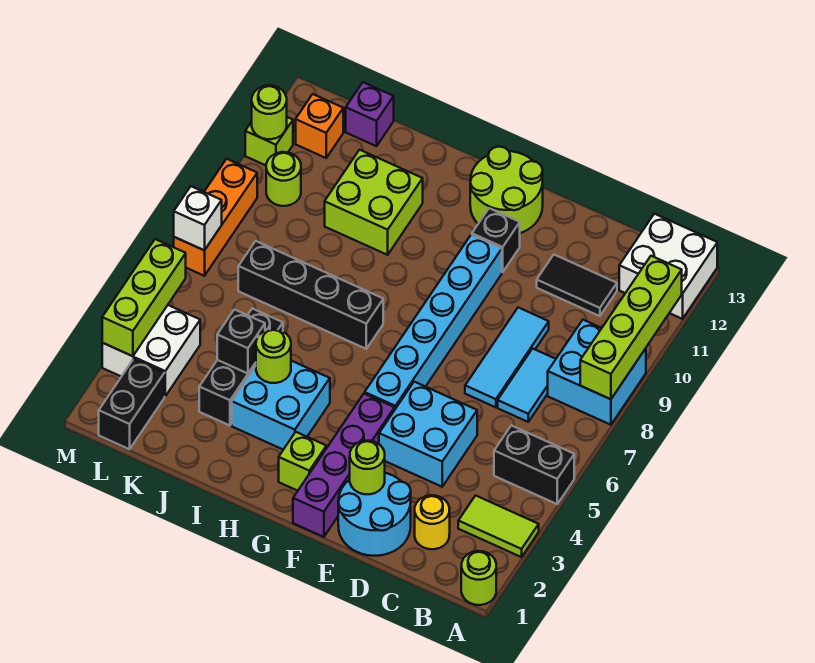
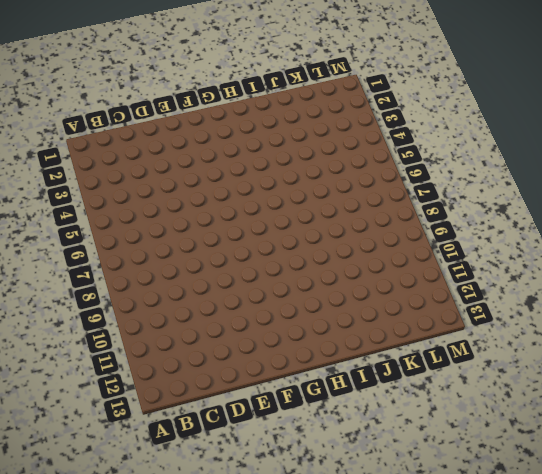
none -> lime round brick A1 level 1
none -> lime tile A3:B3 level 1
none -> black brick A5:B5 level 1
none -> cyan brick A8:B9 level 1

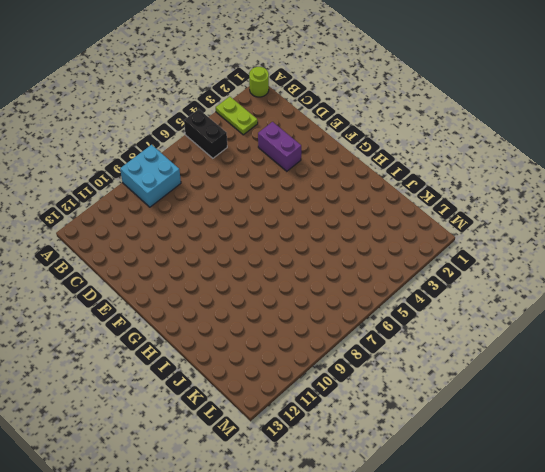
lime plate A3:B3 level 1 -> lime tile A3:B3 level 1
purple brick D3:E3 level 1 -> none
none -> white brick A12:B13 level 1
none -> yellow round brick C2 level 1
none -> cyan tile C7:C8 level 1
none -> black tile C11:D11 level 1

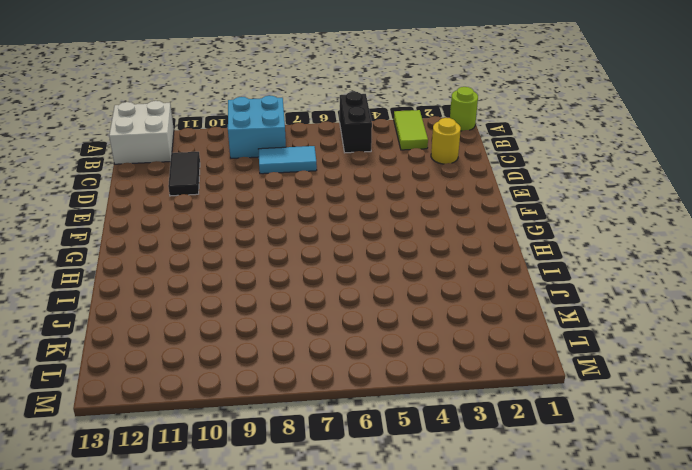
none -> cyan round brick D1:E2 level 1
none -> cyan brick D4:E5 level 1
none -> cyan tile D7:D9 level 1
none -> purple brick F1:F4 level 1

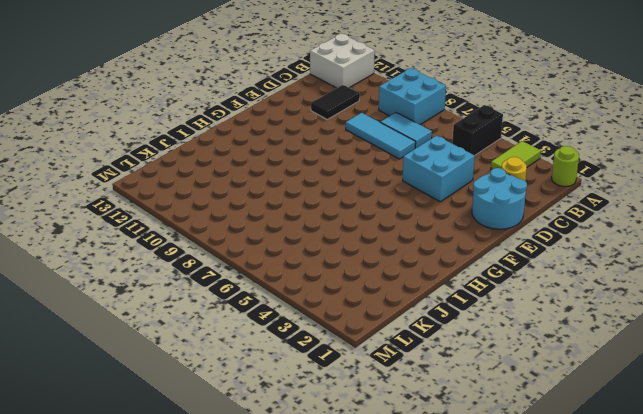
none -> purple brick F1:F4 level 1
none -> cyan brick F5:F10 level 1
none -> black brick F11 level 1
none -> lime round brick F12:G13 level 1

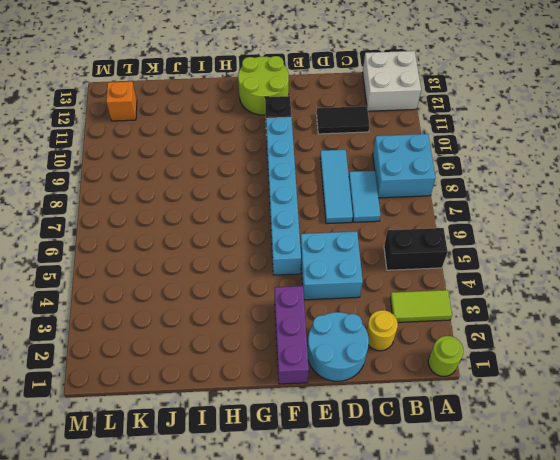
purple brick F1:F3 level 1 -> purple brick F1:F4 level 1
none -> lime brick G2 level 1
none -> cyan brick H3:I4 level 1
none -> black brick H7:K7 level 1
none -> lime brick I10:J11 level 1

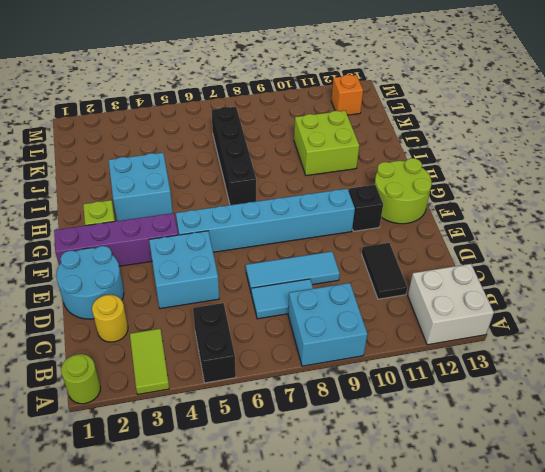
none -> black brick J3:J5 level 1
none -> purple brick K13 level 1
none -> black brick L1:L2 level 1
none -> white brick L3:M4 level 1

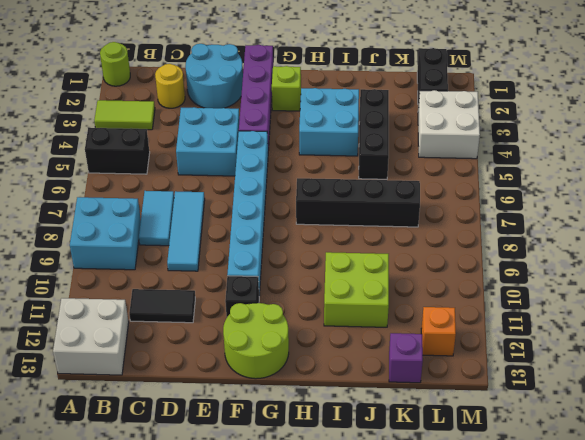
none -> lime round brick L10 level 1
none -> orange brick M7:M9 level 1
none -> lime brick M11 level 1
none -> lime brick A8:A11 level 2

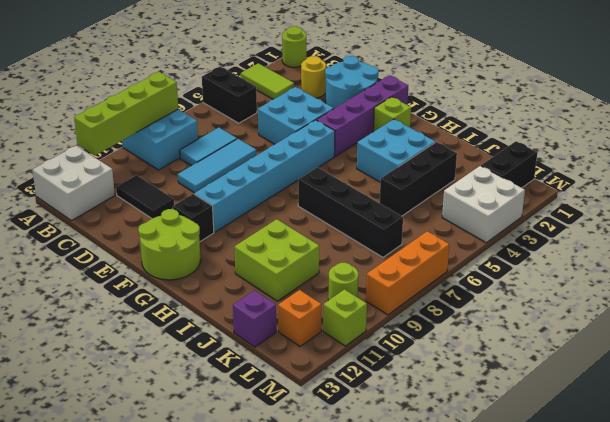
none -> lime round brick E2 level 2
none -> lime round brick I4 level 2
none -> black brick J4 level 2
none -> lime brick M3:M5 level 2

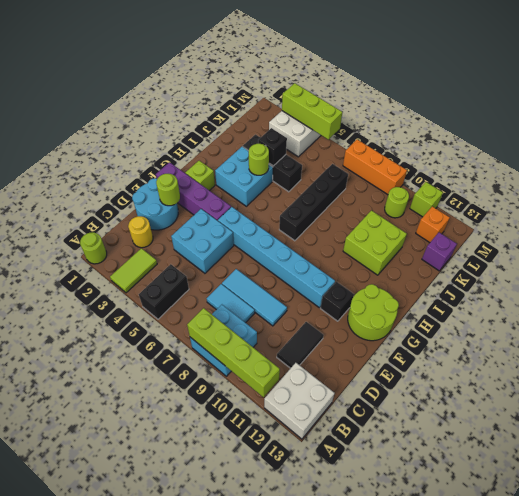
none -> black brick L1:L2 level 1
none -> white brick M7 level 2
none -> lime round brick M11 level 2

